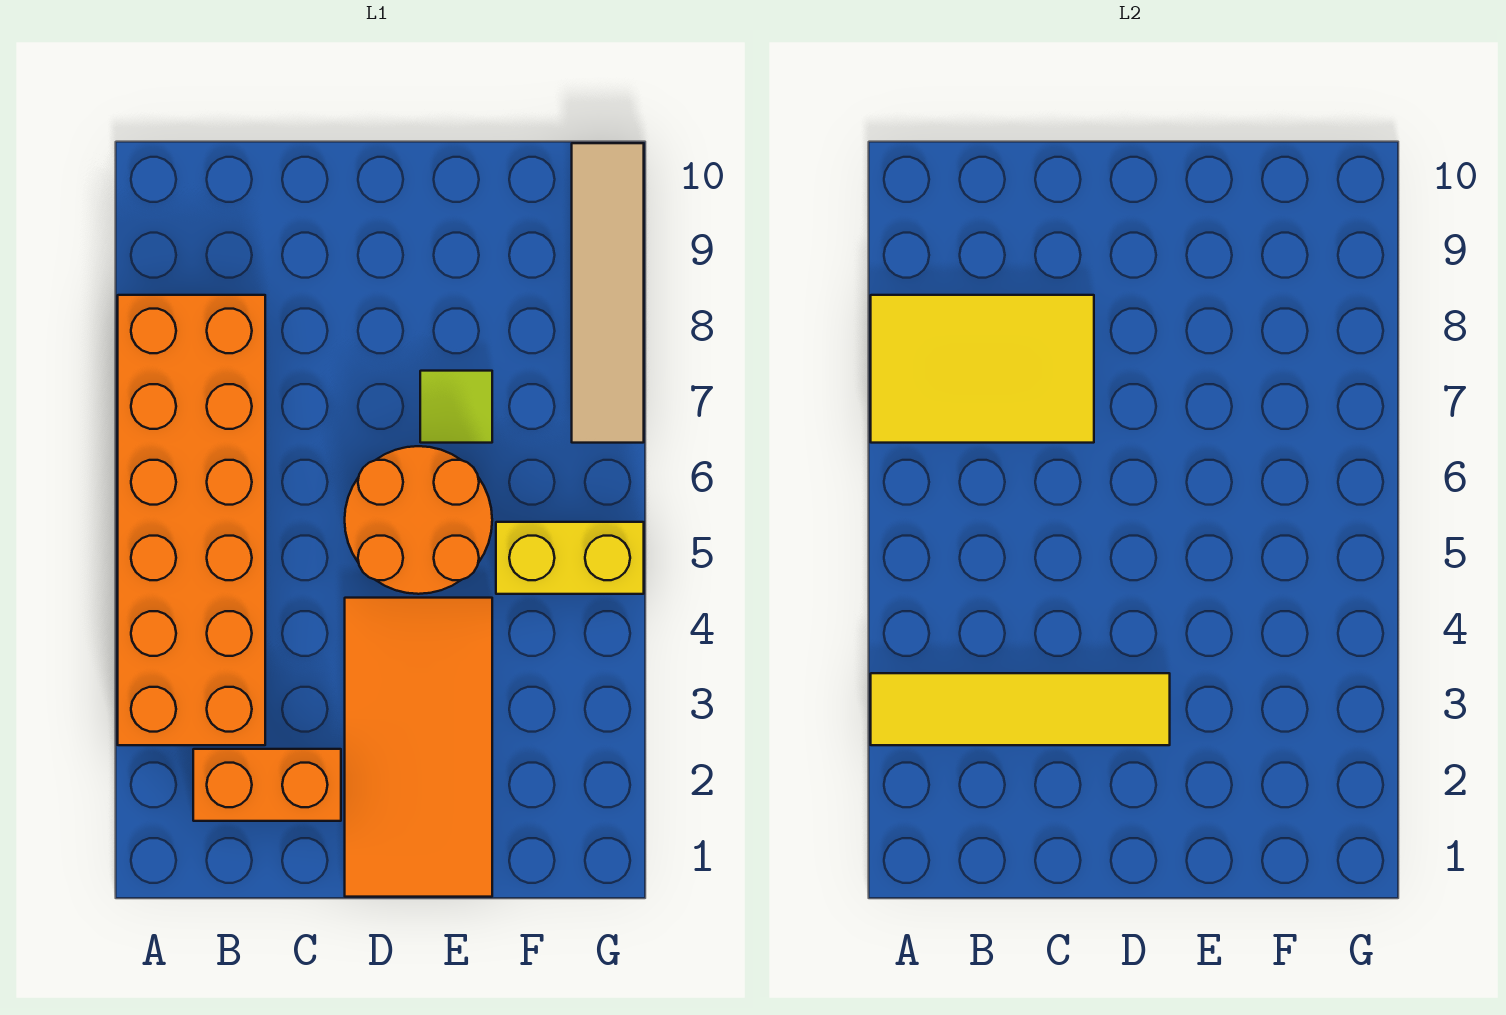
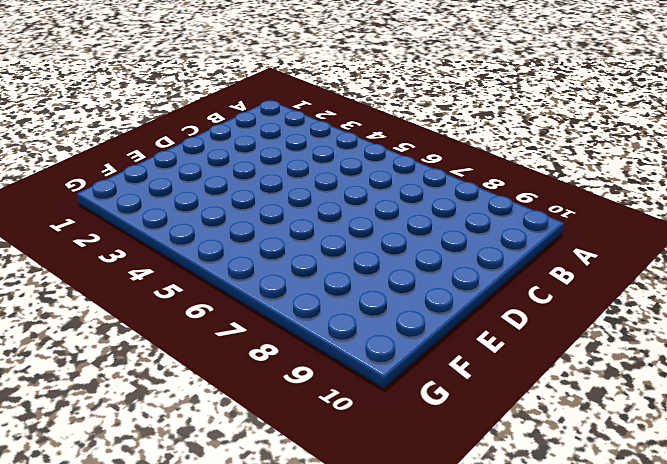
none -> orange brick A3:B8 level 1
none -> orange brick B2:C2 level 1

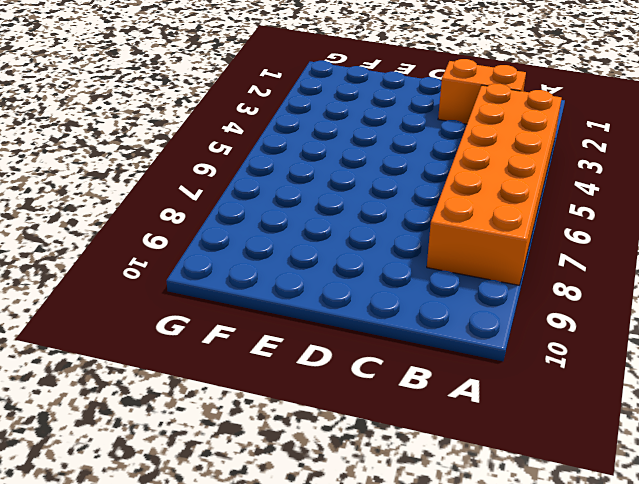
none -> orange tile D1:E4 level 1
none -> orange round brick D5:E6 level 1

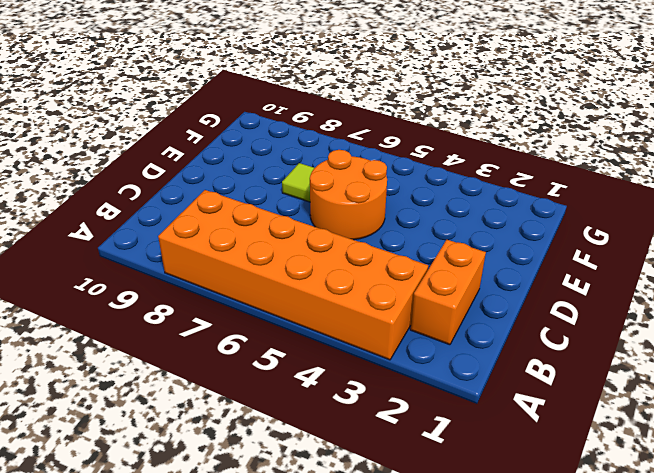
none -> orange tile D1:E4 level 1
none -> yellow brick F5:G5 level 1

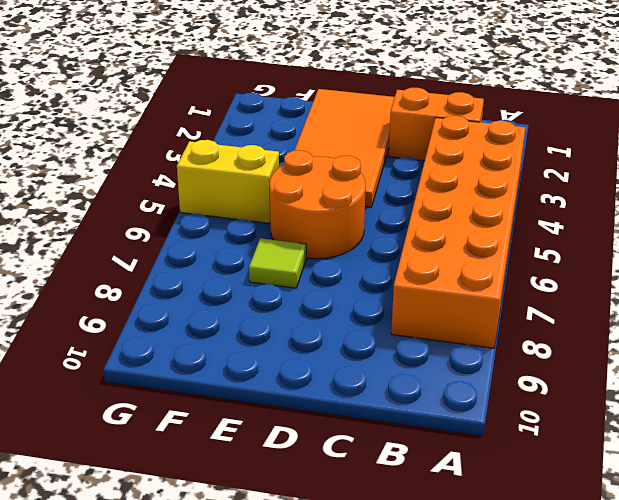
none -> tan tile G7:G10 level 1
none -> yellow tile A3:D3 level 2

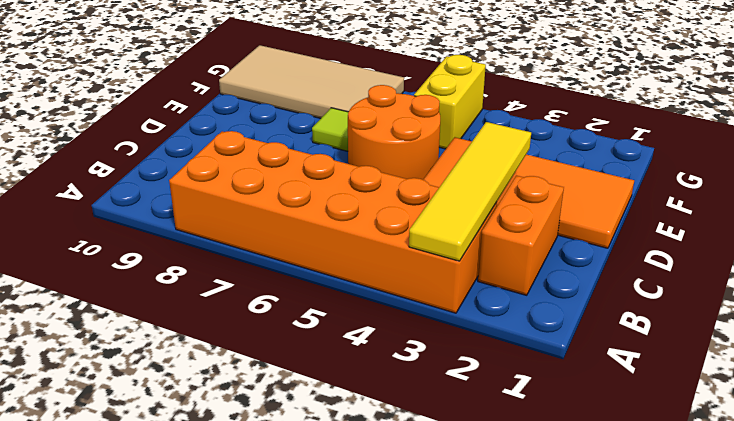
tan tile F7:G10 level 1 -> tan tile G7:G10 level 1
none -> yellow tile A7:C8 level 2

